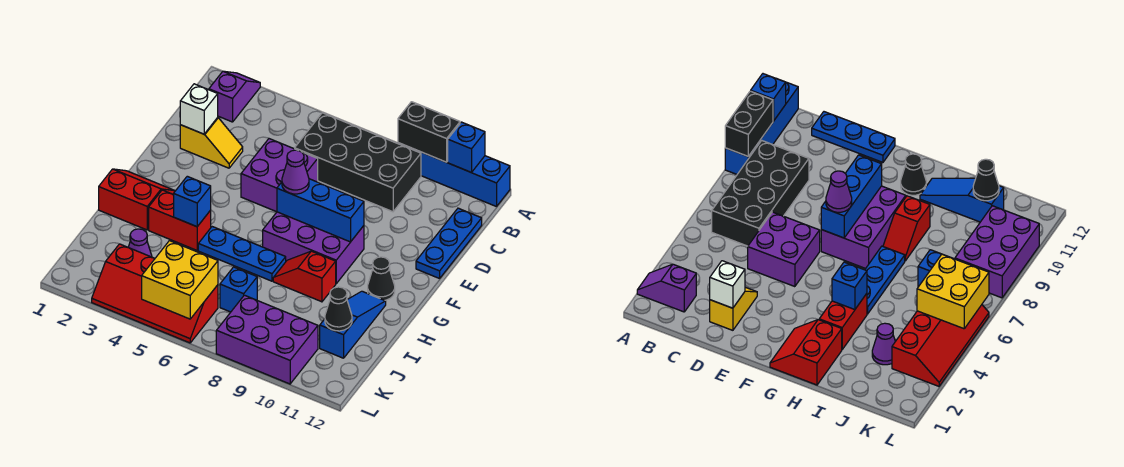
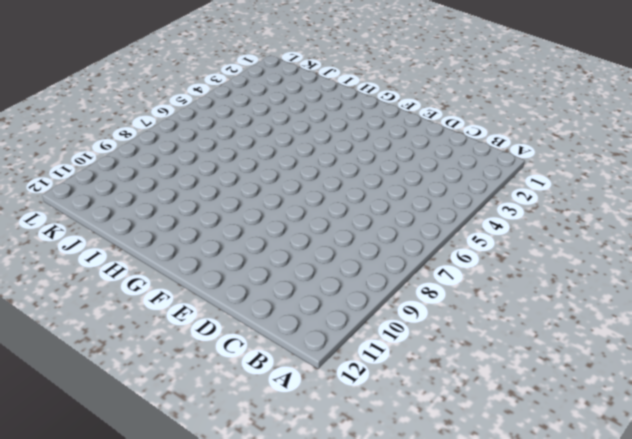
none -> purple slope A2:B2 level 1 top B
none -> blue brick A9:A12 level 1
none -> black brick B6:C9 level 1

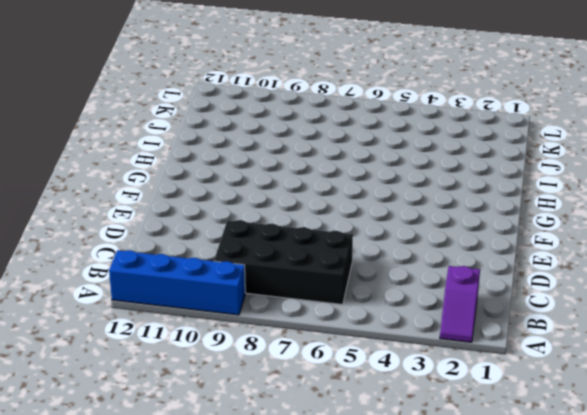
none -> blue plate C12:E12 level 1
none -> yellow slope D2:D3 level 1 top 2
none -> purple brick D5:E6 level 1

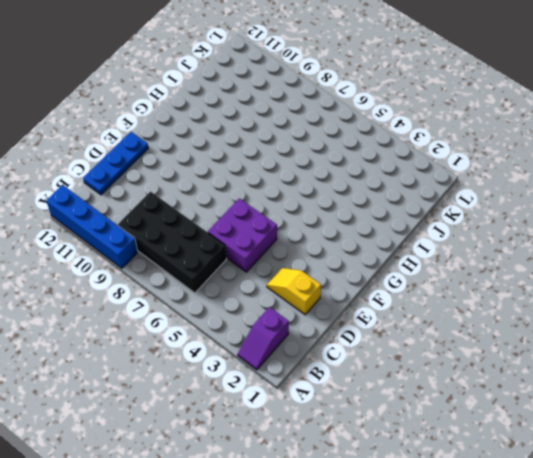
none -> purple brick F7:G9 level 1
none -> red slope G1:H2 level 1 top H
none -> black cone G11 level 1

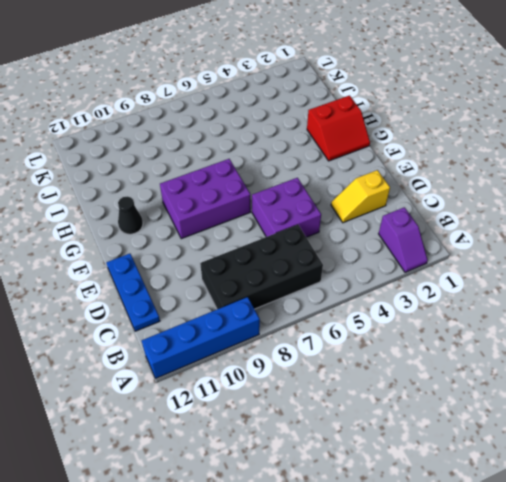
none -> red brick H3:H4 level 1
none -> blue plate H5:H7 level 1
none -> red slope H8:H9 level 1 top 9

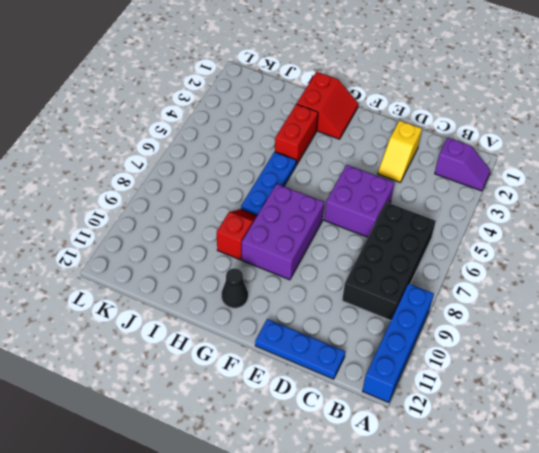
none -> blue slope H11:J11 level 1 top J
none -> purple cone J3 level 1
none -> blue brick J7 level 1

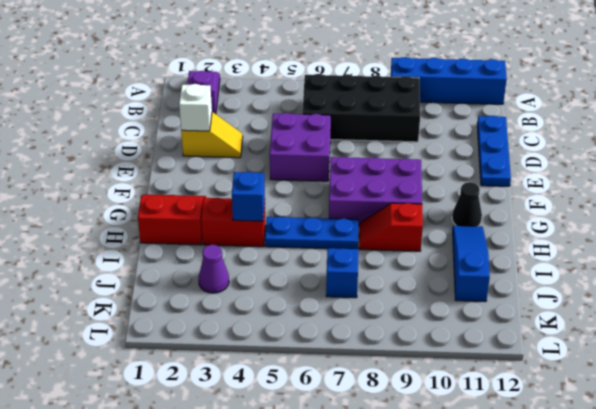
none -> red slope K3:L6 level 1 top K
none -> purple brick K8:L10 level 1
none -> black brick A9:A10 level 2

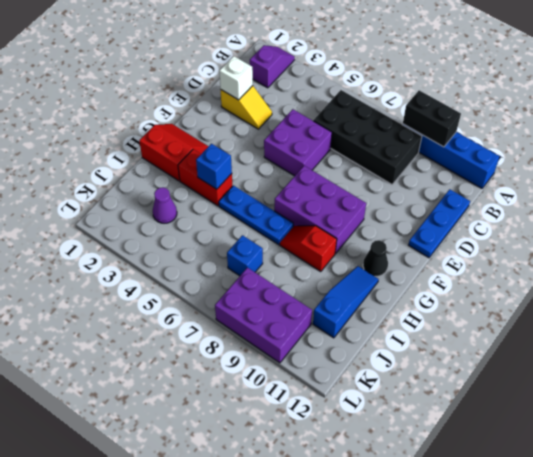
none -> red slope K3:L6 level 1 top K
none -> blue brick A11 level 2
none -> blue brick F7:F9 level 2

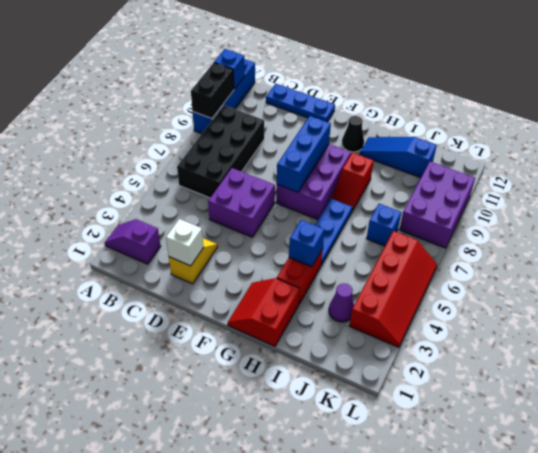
none -> black cone J11 level 2
none -> yellow brick K5:L6 level 2
none -> purple cone F7 level 3

